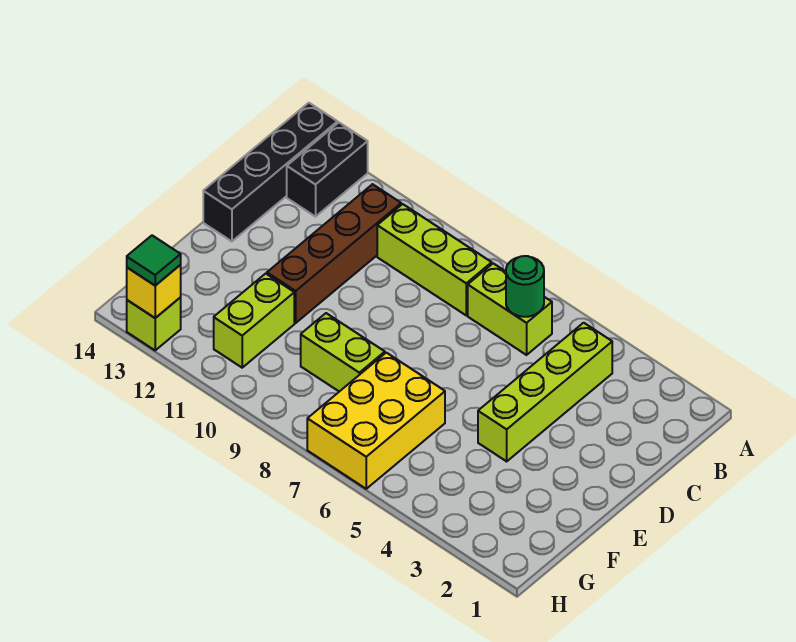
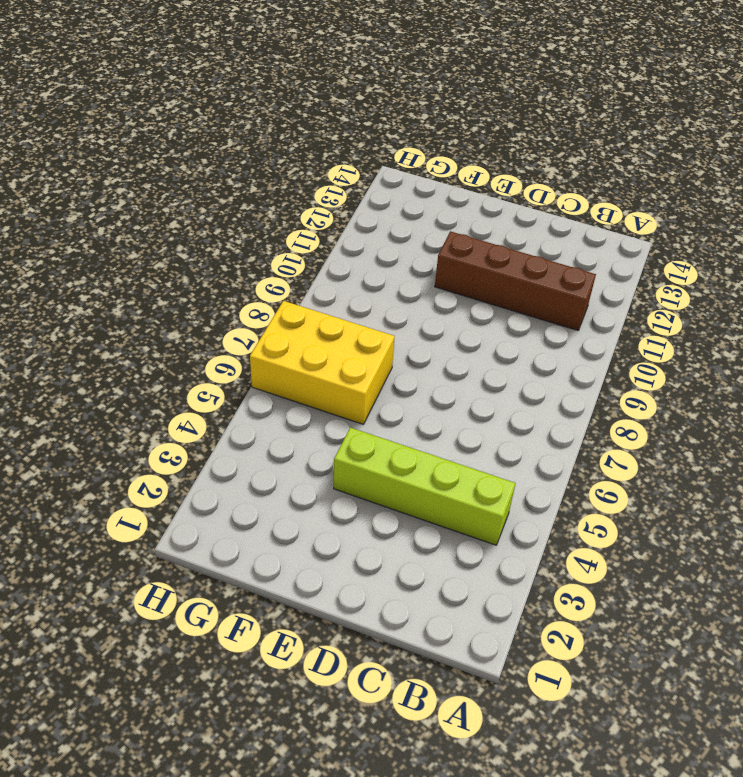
none -> black brick A13:B13 level 1
none -> black brick A14:D14 level 1
none -> lime brick B6:B7 level 1

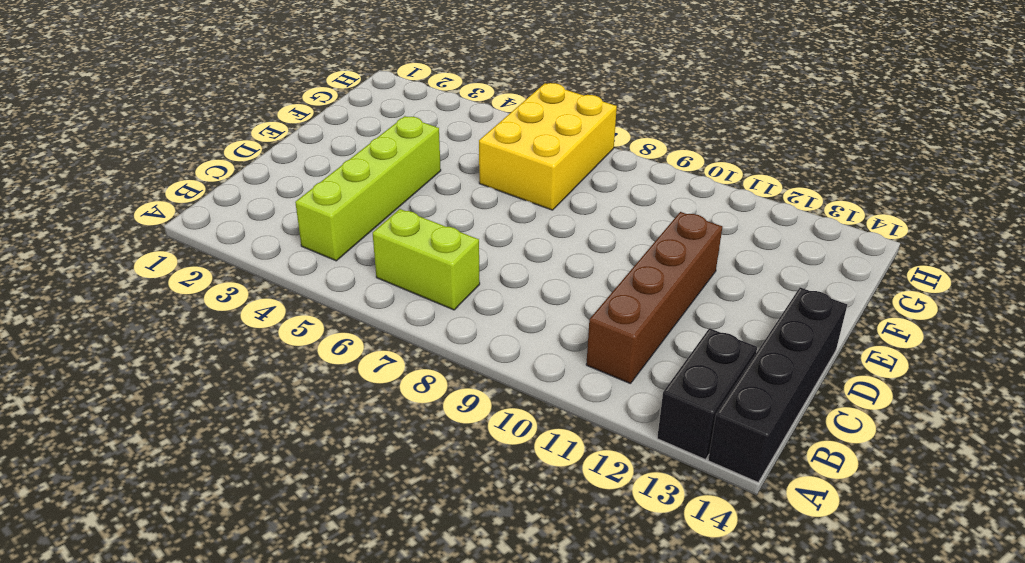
none -> lime brick B8:B10 level 1
none -> lime brick F8:F9 level 1
none -> lime brick F11:G11 level 1

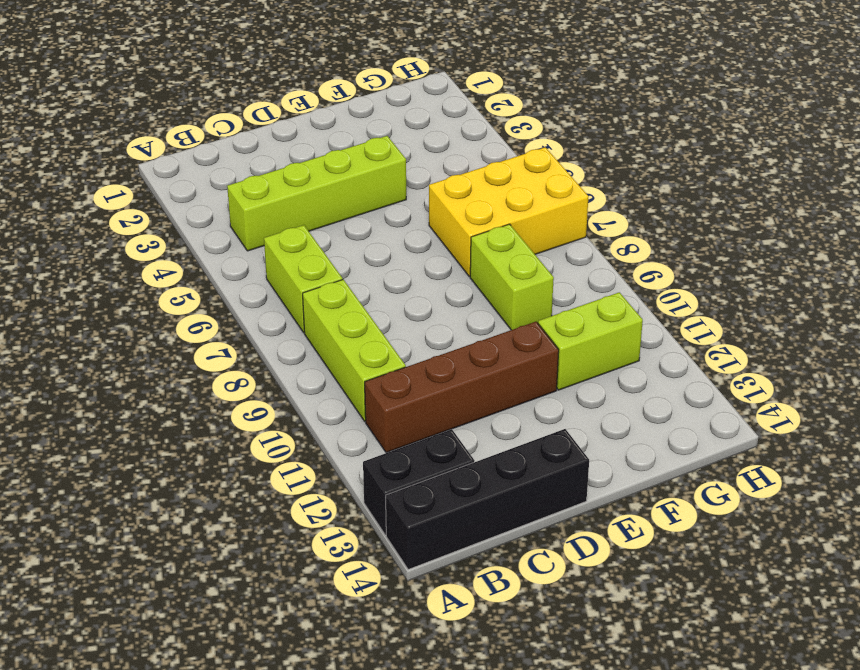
none -> lime brick H13 level 1
none -> green round brick B6 level 2
none -> yellow brick H13 level 2

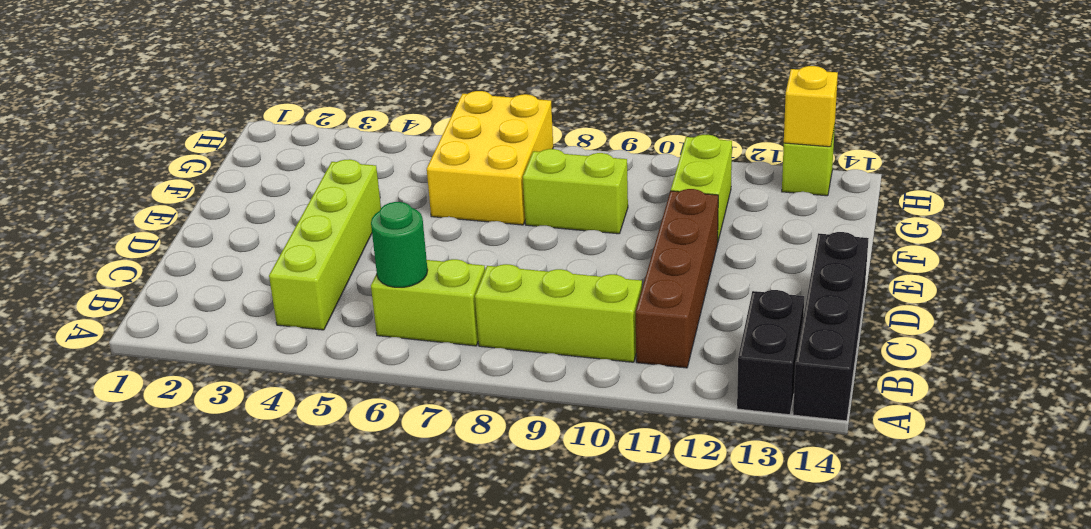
none -> green tile H13 level 3

